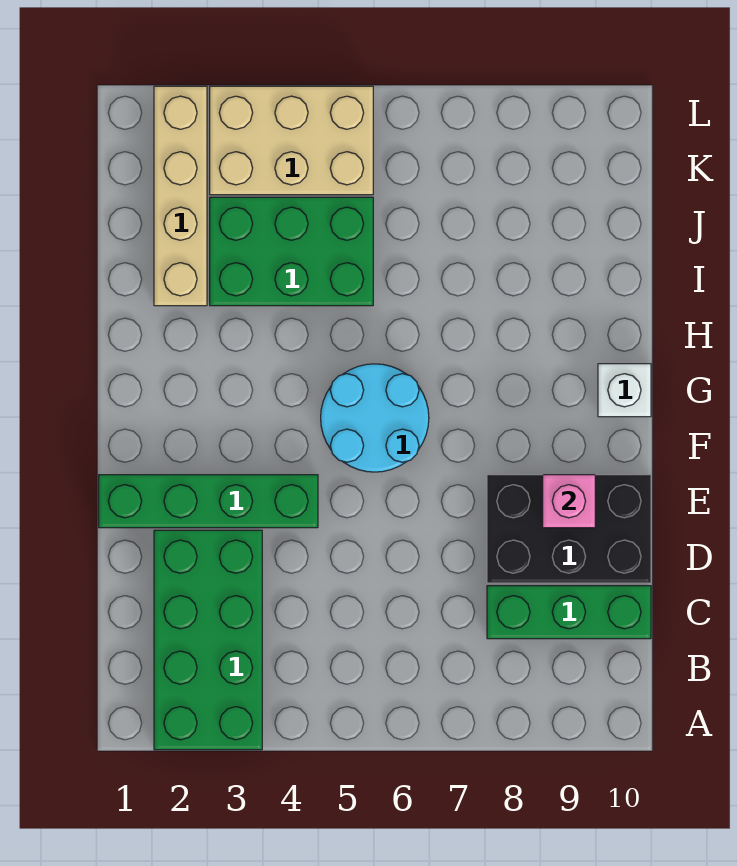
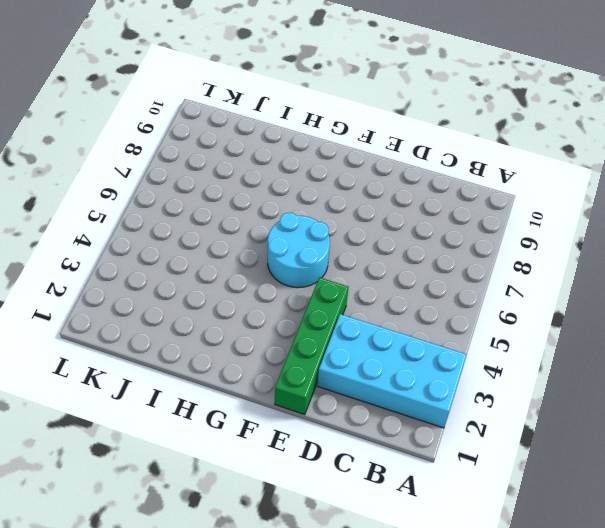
cyan brick A2:D3 level 1 -> green brick A2:D3 level 1
none -> green brick C8:C10 level 1
none -> black brick D8:E10 level 1

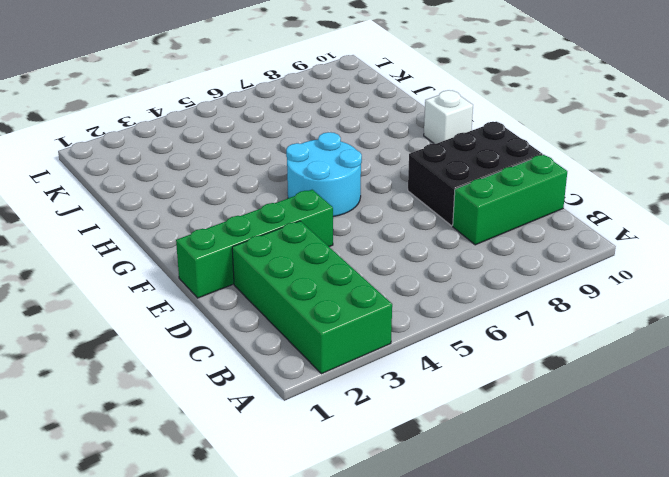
none -> tan brick I2:L2 level 1
none -> green brick I3:J5 level 1

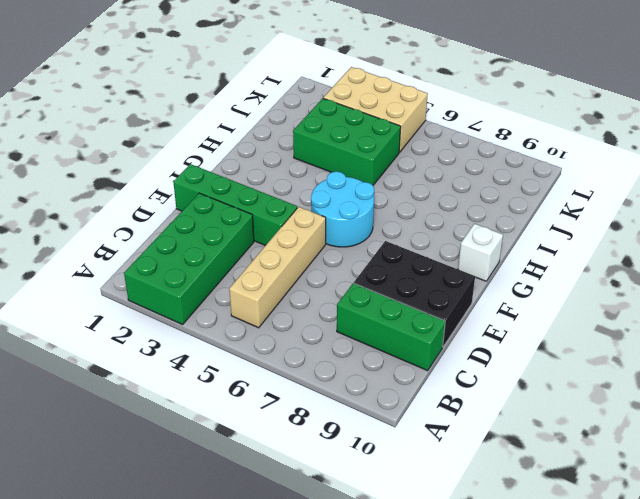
tan brick B5:E5 level 1 -> tan brick I2:L2 level 1
none -> pink brick E9 level 2

